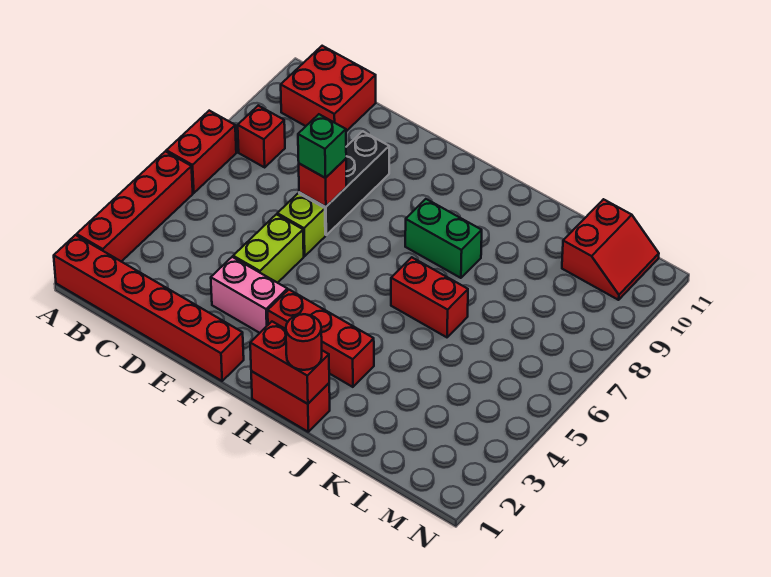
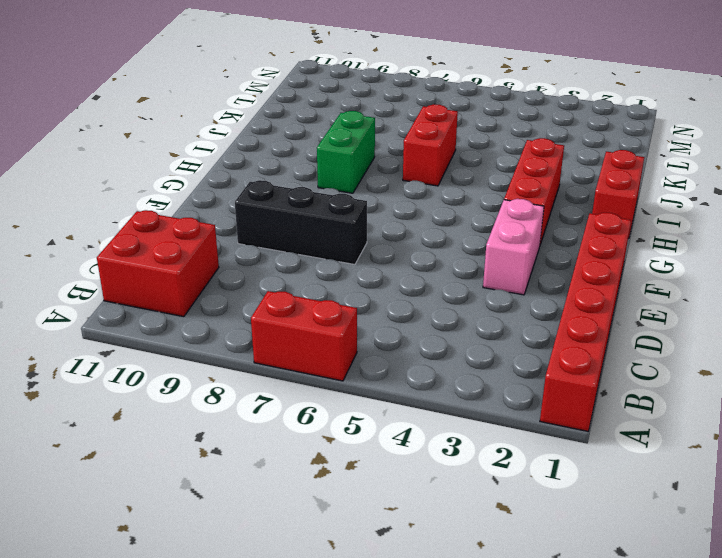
none -> red brick A2:A5 level 1
none -> red brick B8 level 1
none -> lime brick E4:E5 level 1

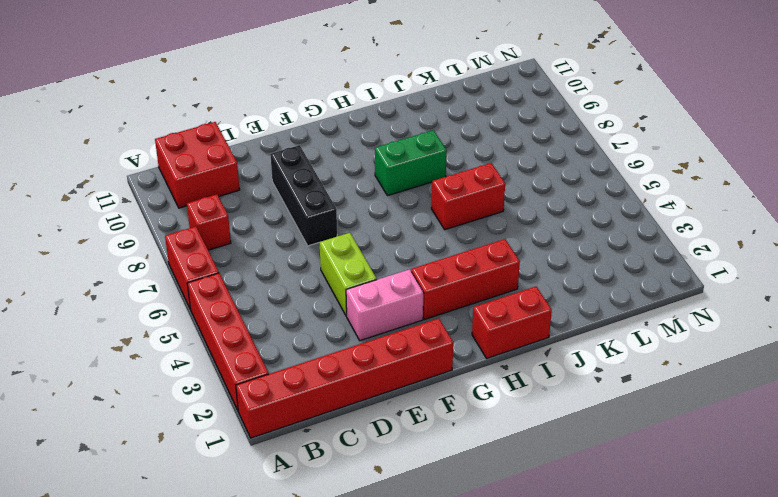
none -> lime brick E6 level 1
none -> red slope L10:M11 level 1 top L
none -> red brick E7 level 2

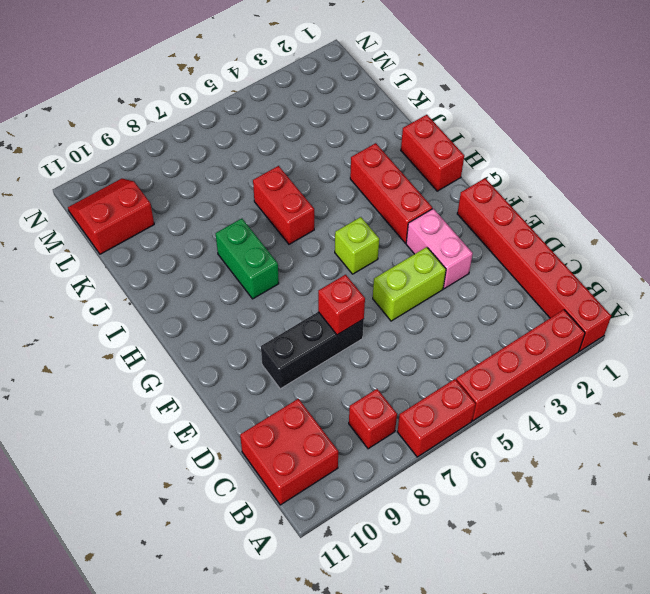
lime brick G5 level 1 -> lime brick E6 level 1
none -> red brick H1:I1 level 2
none -> green brick E7 level 3
none -> red round brick I1 level 3

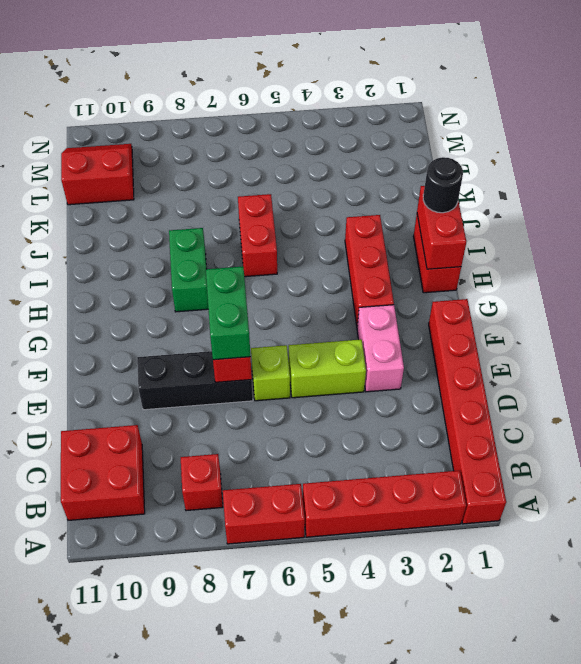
green brick E7:F7 level 3 -> green brick E7 level 3
black round brick I1 level 3 -> red round brick I1 level 3

